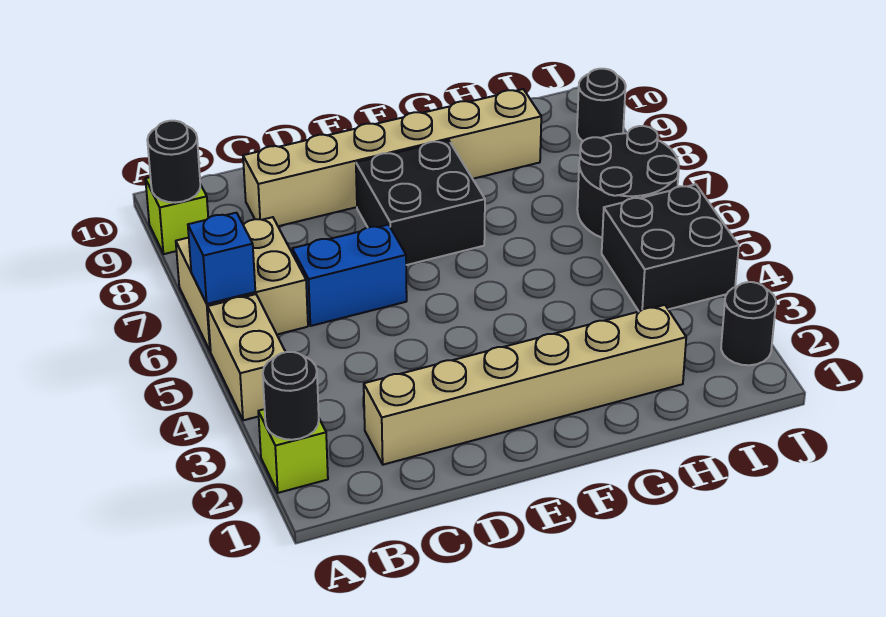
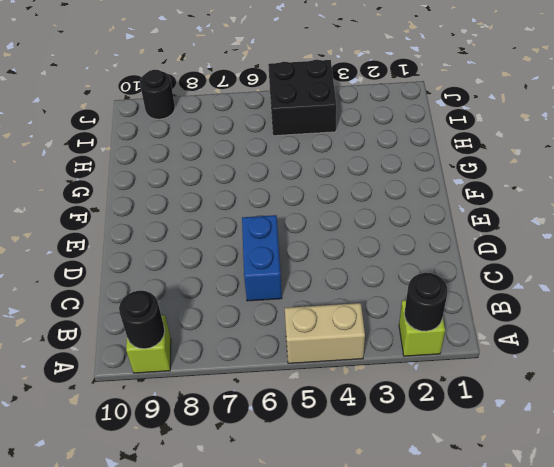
none -> tan brick A6:B7 level 1
none -> tan brick C2:H2 level 1
none -> tan brick C9:H9 level 1

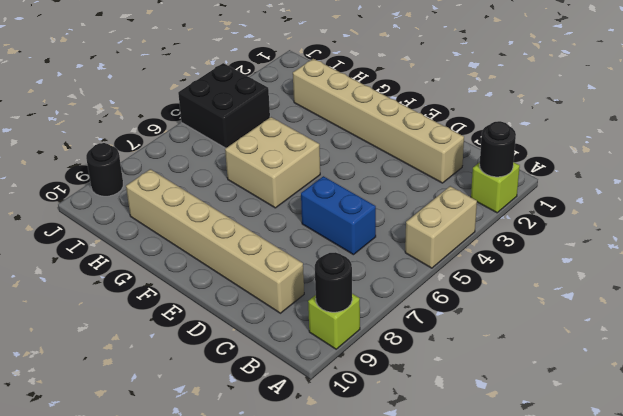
tan brick F5:G6 level 1 -> tan brick A6:B7 level 1
none -> black brick E7:F8 level 1
none -> black round brick I6:J7 level 1
none -> black round brick J2 level 1

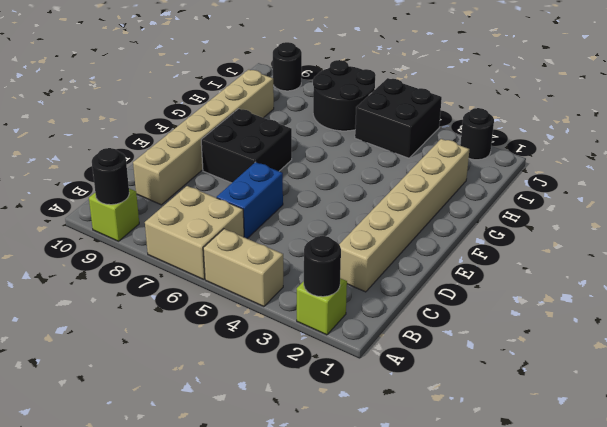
none -> blue brick A6 level 2

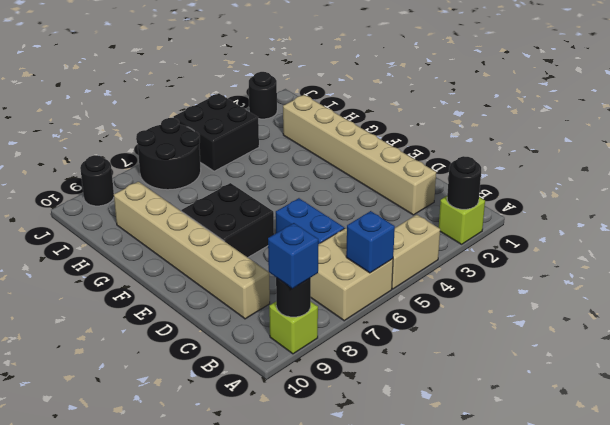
blue brick A9 level 3 -> none

